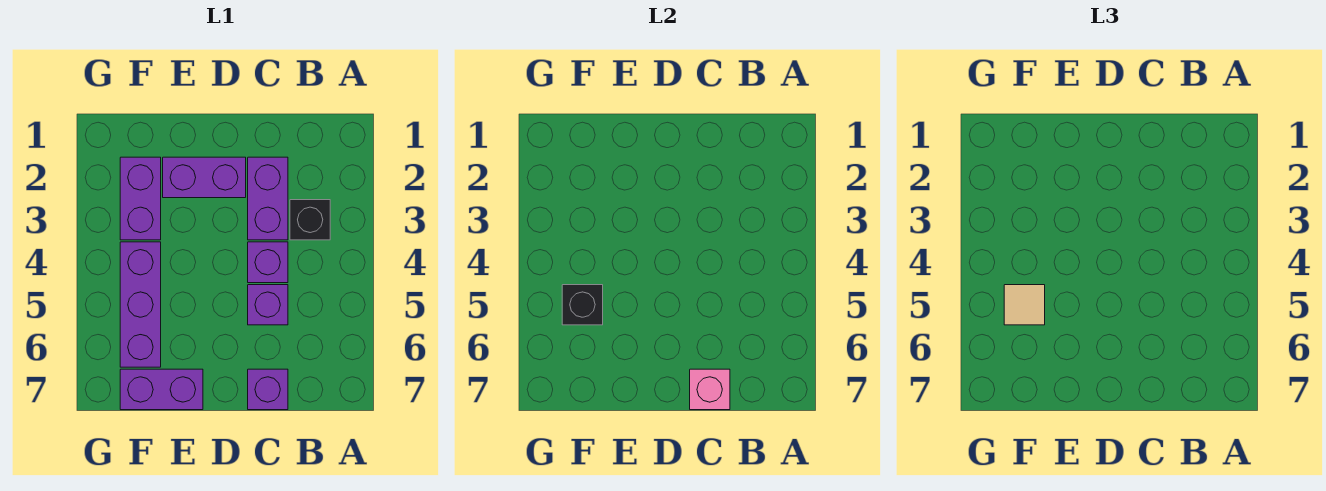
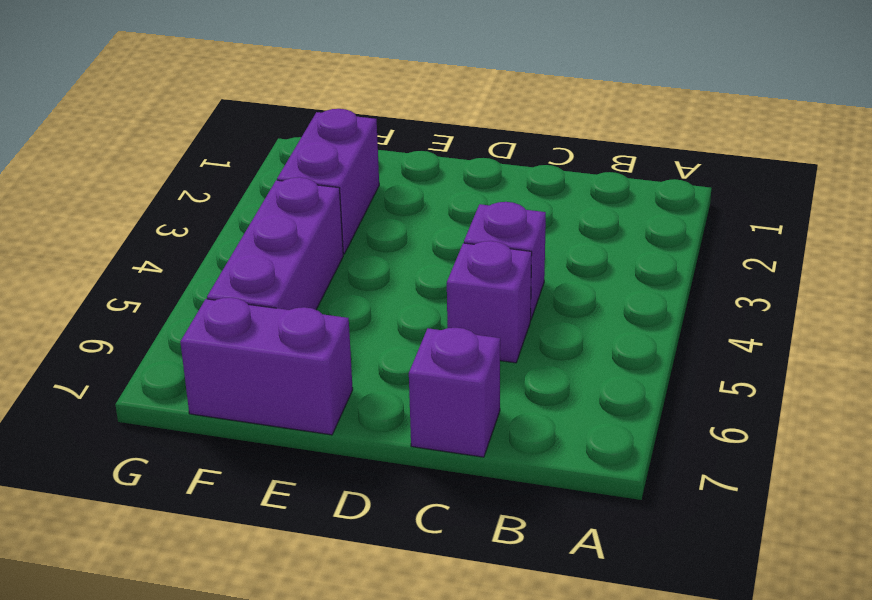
none -> black brick B3 level 1
none -> purple brick C2:C3 level 1
none -> purple brick D2:E2 level 1

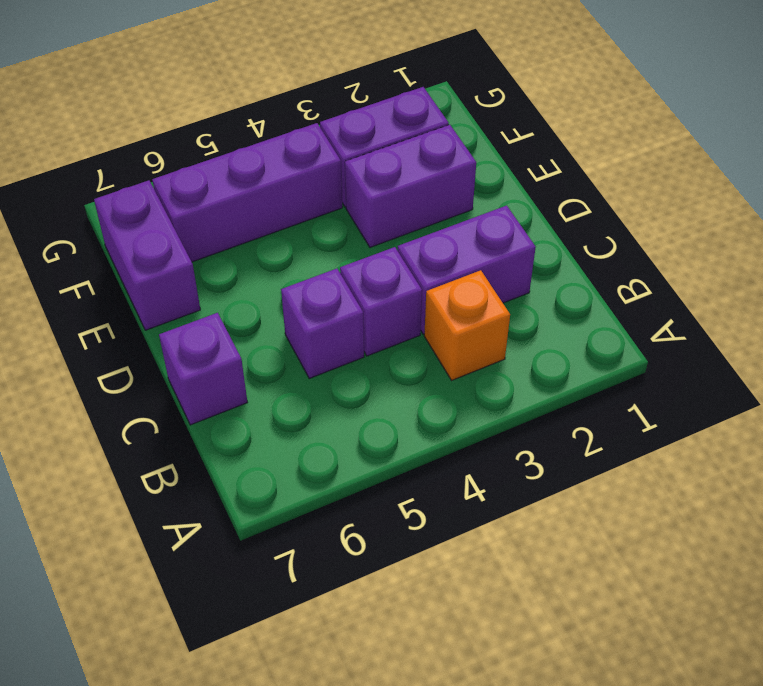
orange brick B3 level 1 -> black brick B3 level 1
purple brick E2:E3 level 1 -> purple brick D2:E2 level 1
none -> pink brick C7 level 2
none -> black brick F5 level 2
none -> tan tile F5 level 3

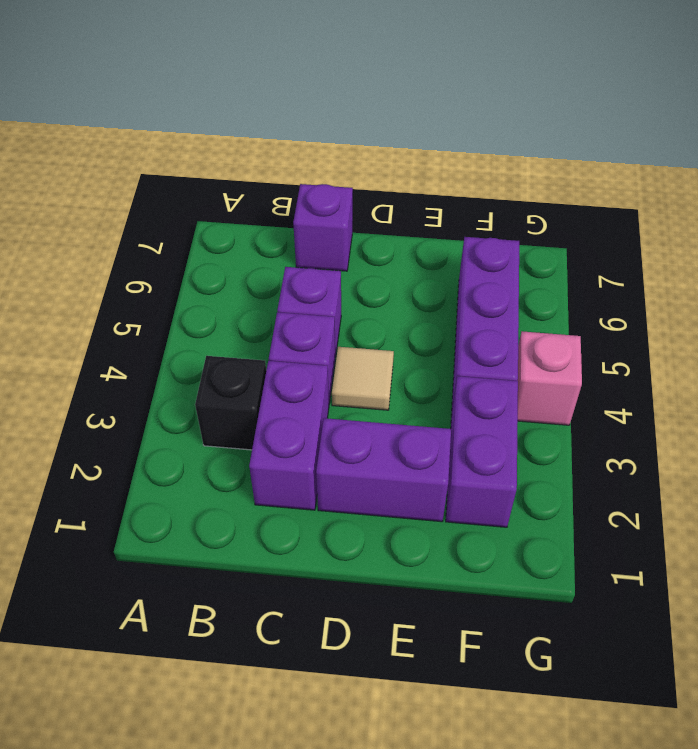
tan tile D4 level 1 -> tan tile F5 level 3
pink brick G4 level 1 -> pink brick C7 level 2
none -> purple brick E7:F7 level 1
none -> black brick F5 level 2

